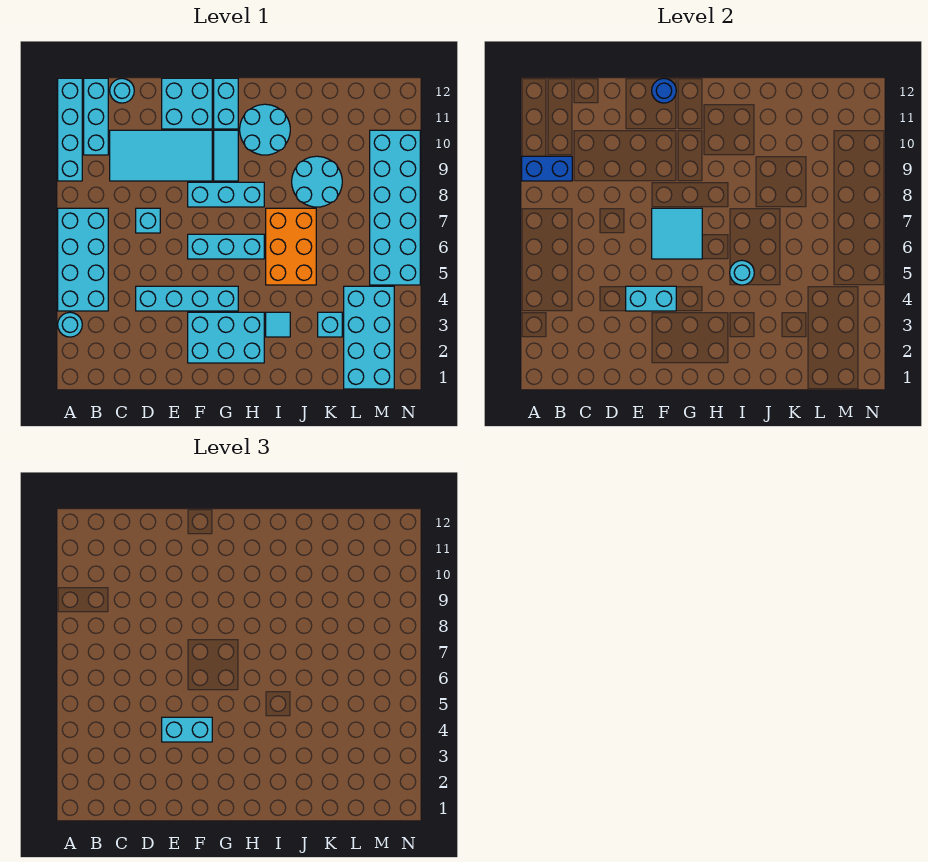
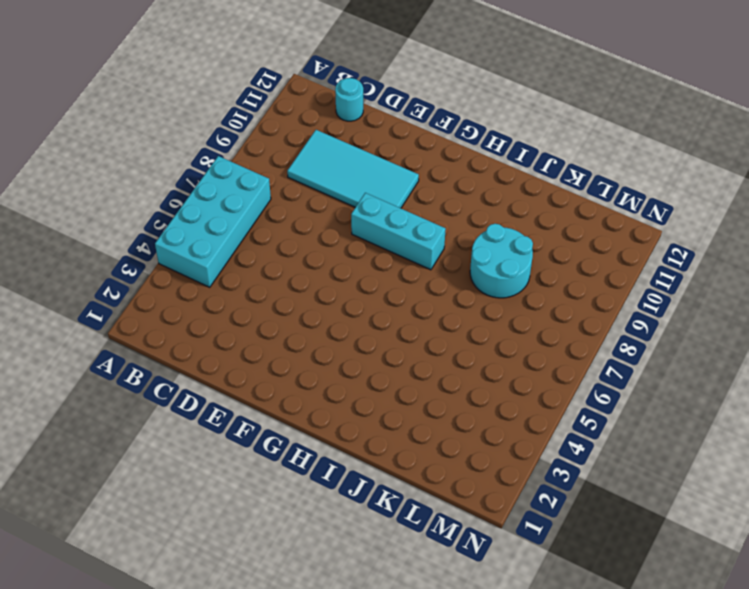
none -> cyan round brick A3 level 1
none -> cyan brick A9:A12 level 1
none -> cyan brick B10:B12 level 1

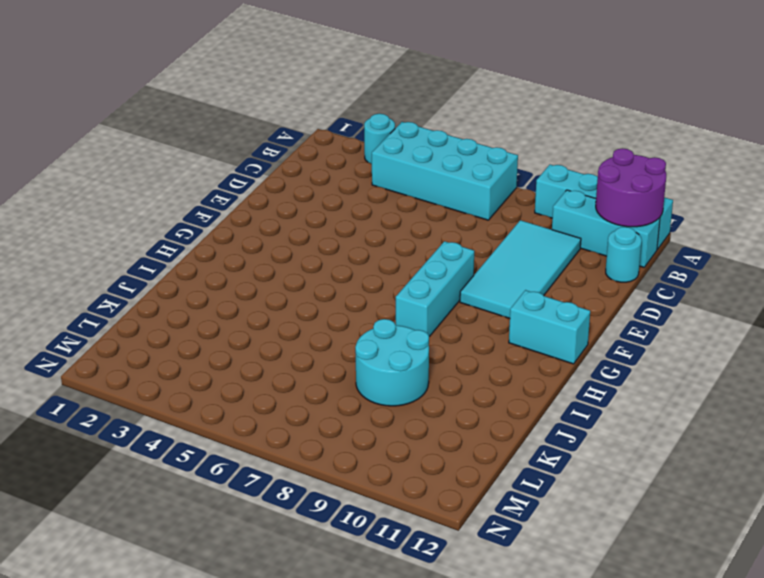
purple round brick A11:B12 level 2 -> none
none -> cyan brick D4:G4 level 1
none -> cyan brick D7 level 1
none -> cyan brick E11:F12 level 1

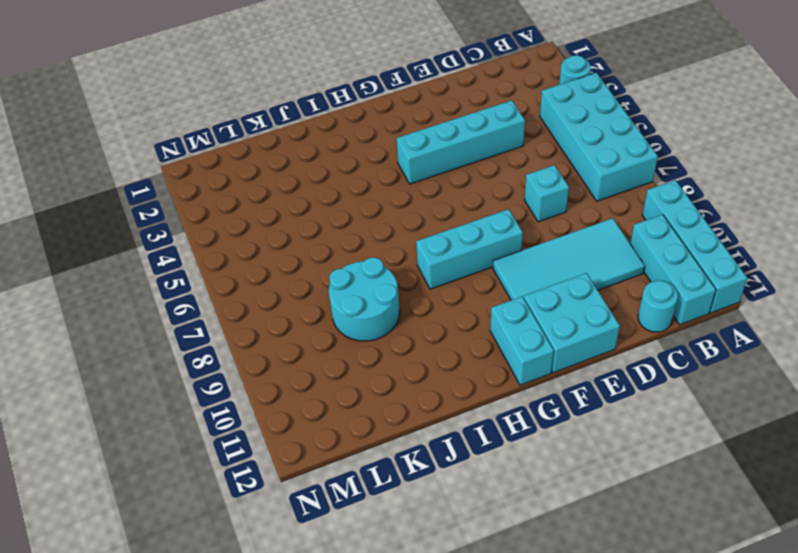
none -> cyan brick F2:H3 level 1
none -> cyan brick F6:H6 level 1
none -> cyan tile G9:G10 level 1

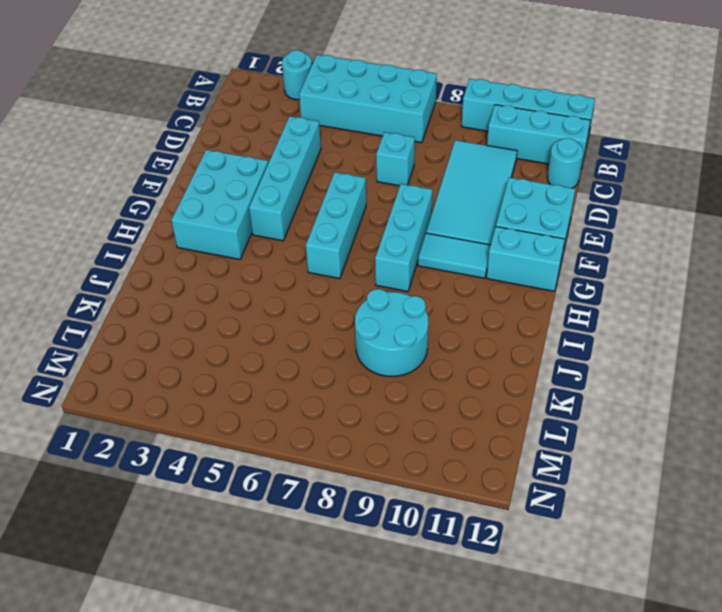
none -> cyan round brick H10:I11 level 1
none -> cyan tile I3 level 1
none -> orange brick I5:J7 level 1

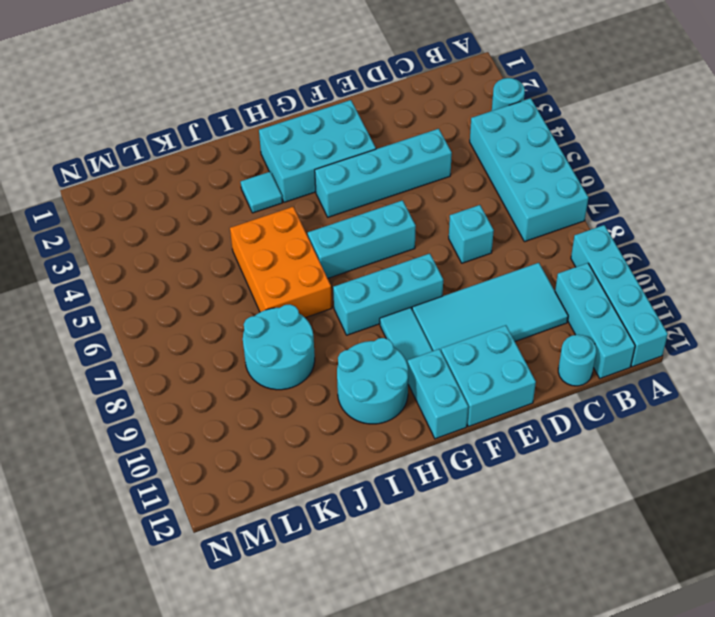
none -> cyan brick K3 level 1
none -> cyan brick L1:M4 level 1
none -> cyan brick M5:N10 level 1

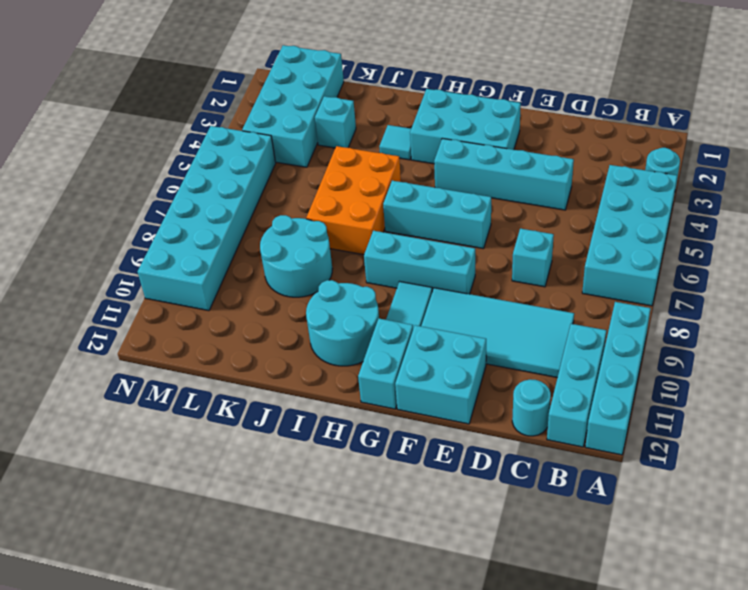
none -> blue brick A9:B9 level 2
none -> cyan brick E4:F4 level 2
none -> cyan tile F6:G7 level 2

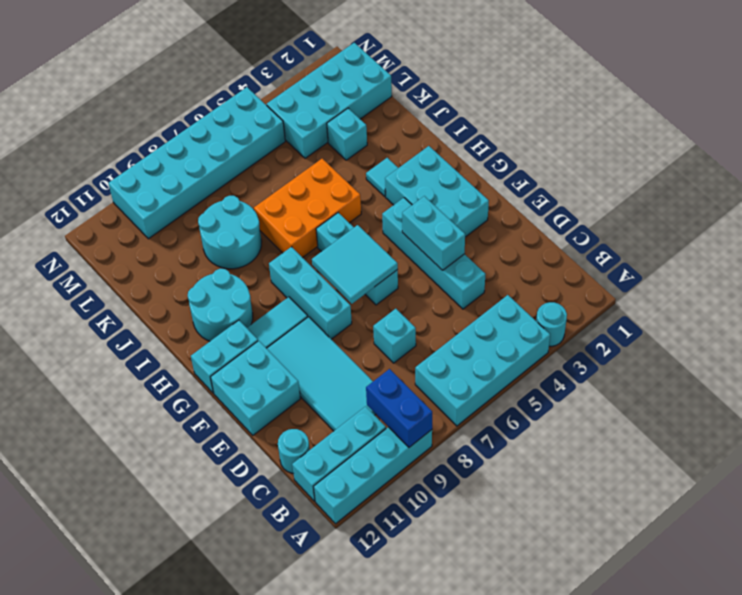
none -> blue round brick F12 level 2
none -> cyan round brick I5 level 2
none -> cyan brick E4:F4 level 3

